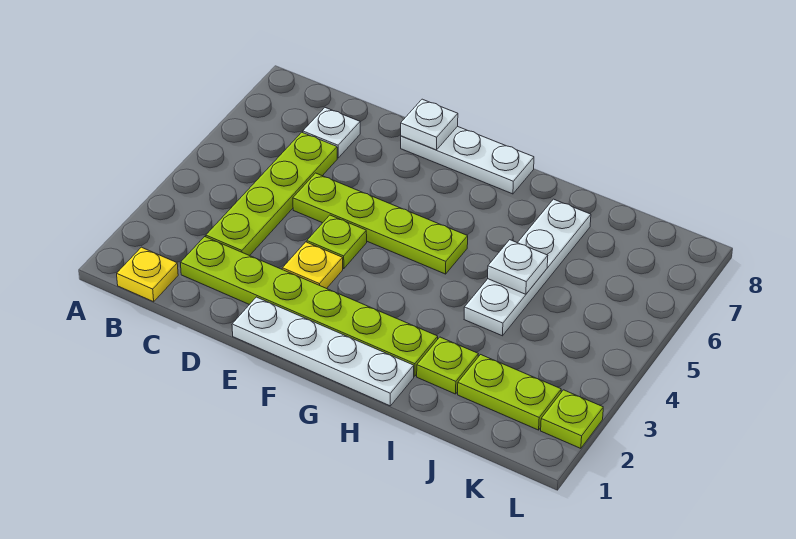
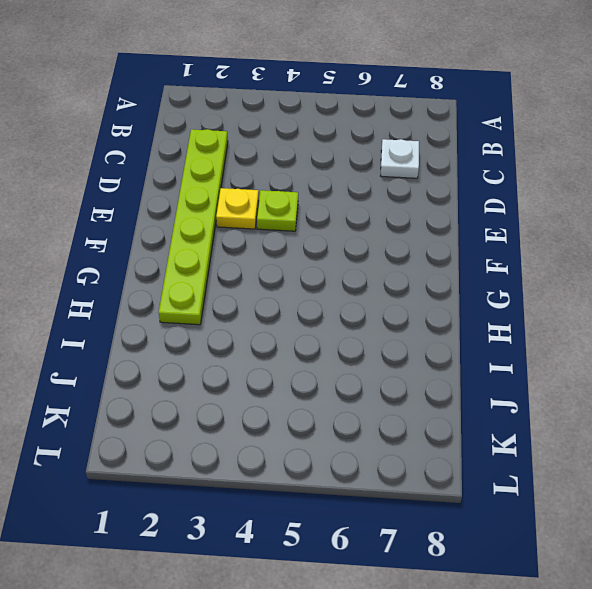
none -> yellow plate B1 level 1
none -> lime plate C3:C6 level 1
none -> lime plate D5:G5 level 1

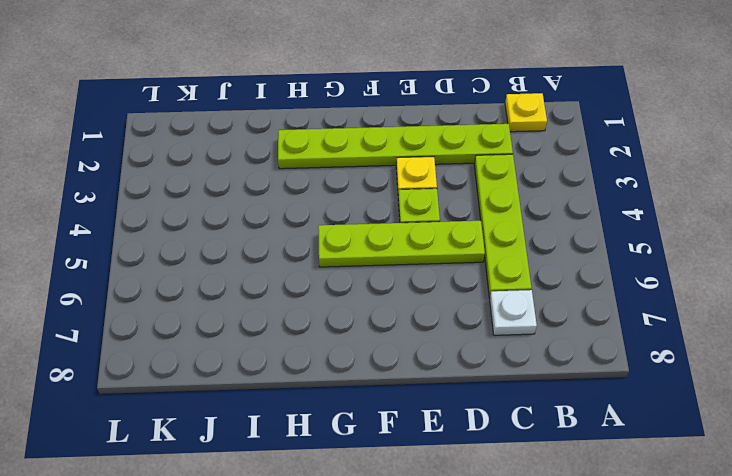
none -> white plate E1:H1 level 1
none -> white plate E8:G8 level 1
none -> lime plate I2 level 1

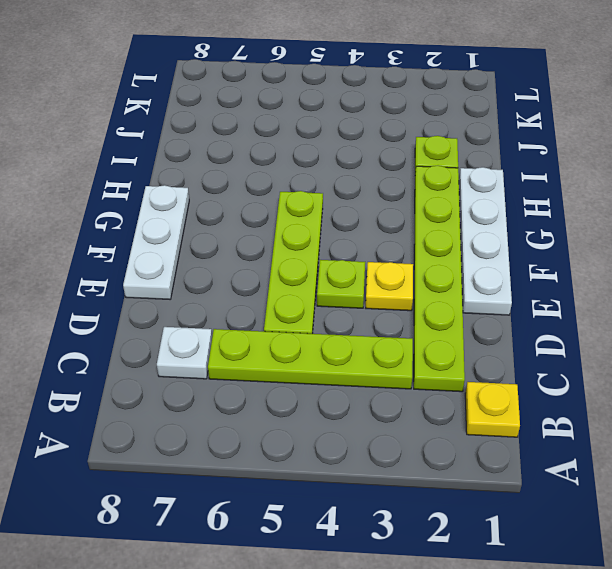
none -> white plate I4:I7 level 1
none -> lime plate J2:K2 level 1
none -> lime plate L2 level 1

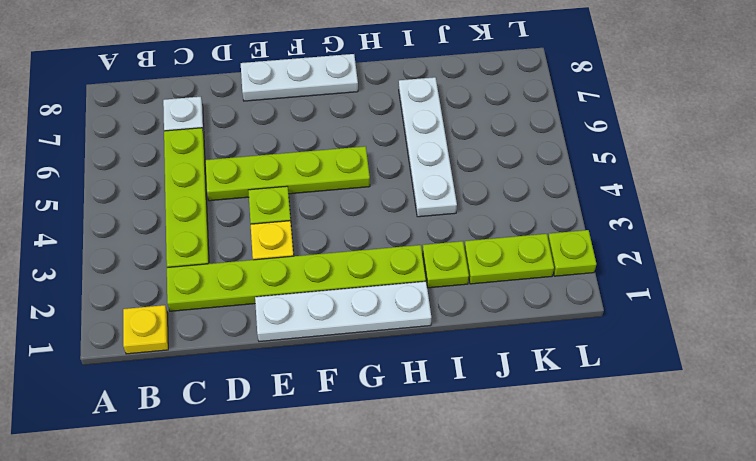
none -> white plate E8 level 2
none -> white plate I5 level 2

